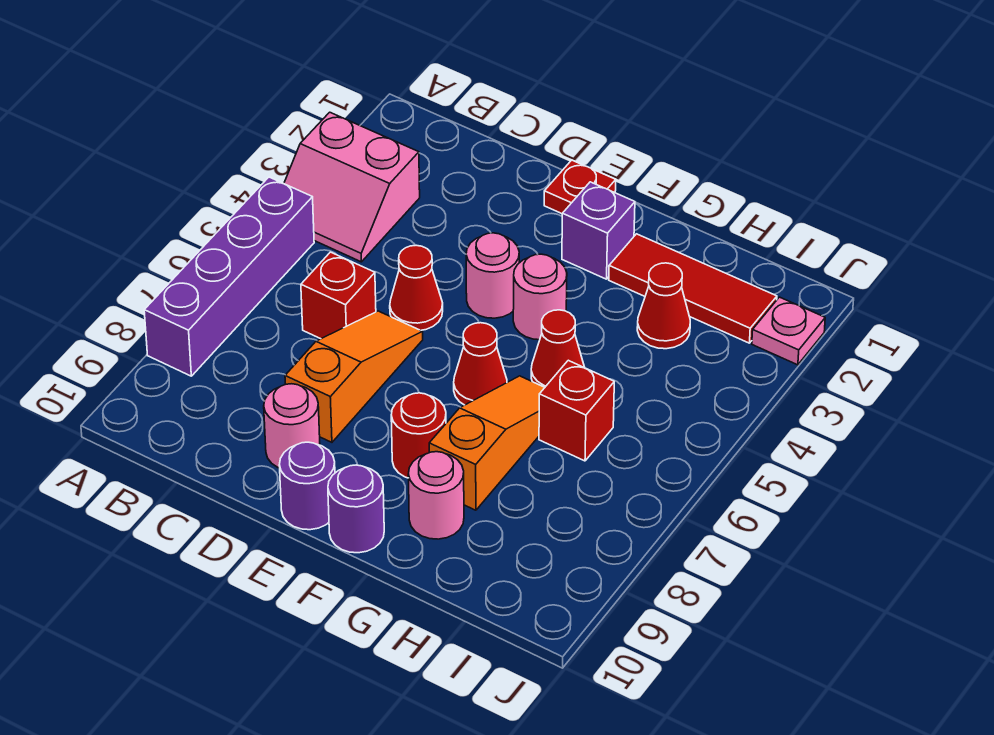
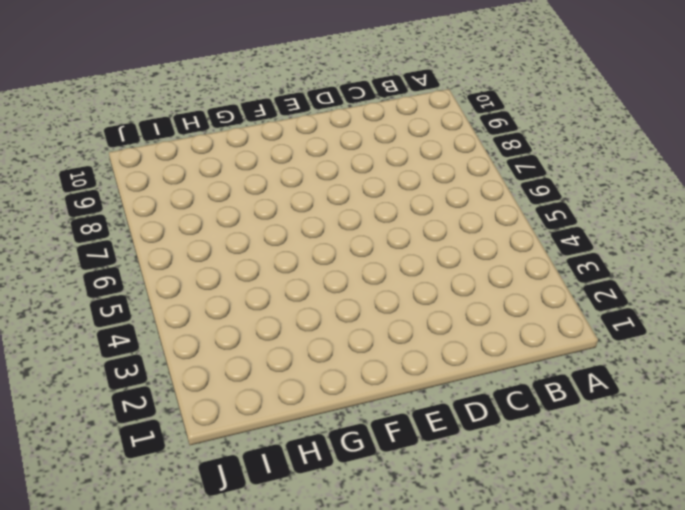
none -> pink slope A3:B4 level 1 top 3
none -> purple brick A5:A8 level 1
none -> red brick C6 level 1

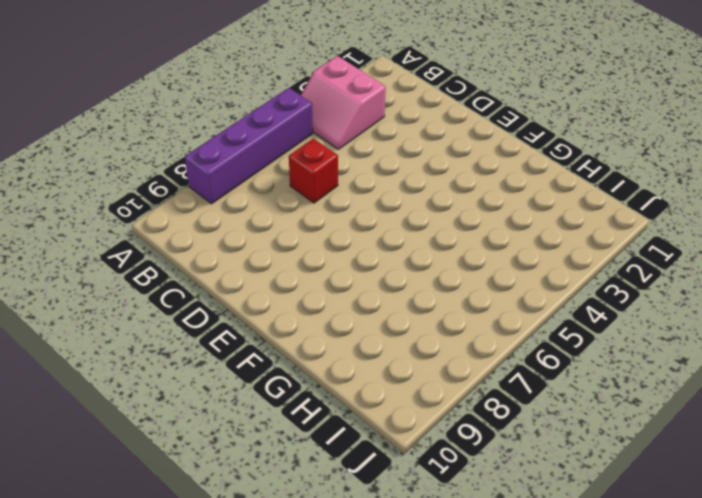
none -> red cone D5 level 1
none -> orange slope D6:D8 level 1 top 8
none -> pink round brick D9 level 1

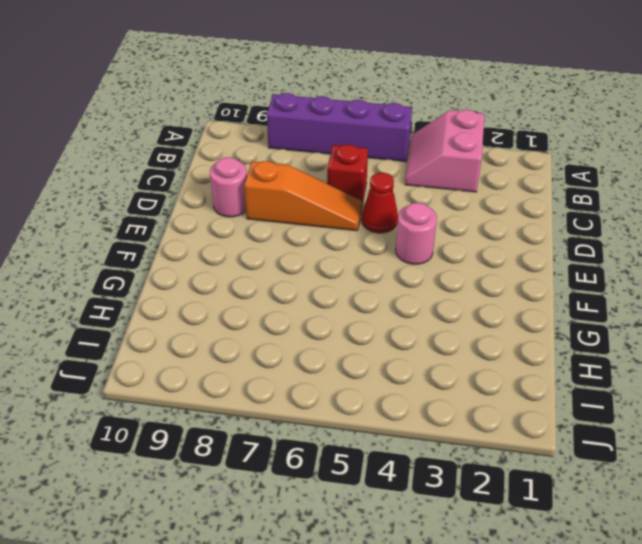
none -> red plate E1 level 1
none -> purple round brick E10 level 1
none -> purple brick F2 level 1

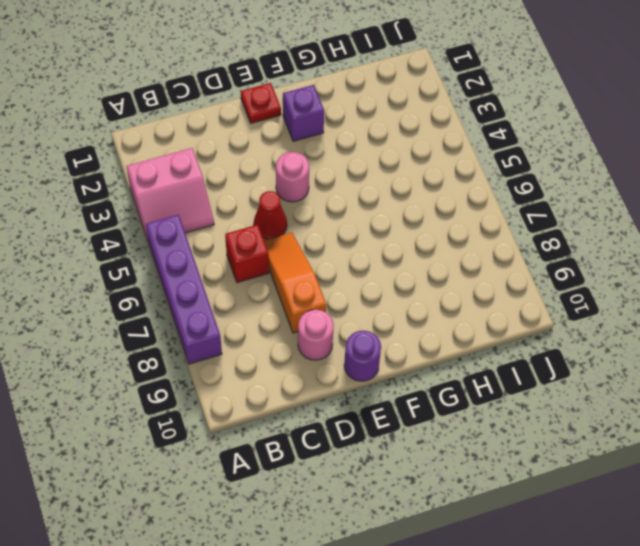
none -> pink round brick F4 level 1
none -> red cone F6 level 1
none -> red round brick F8 level 1

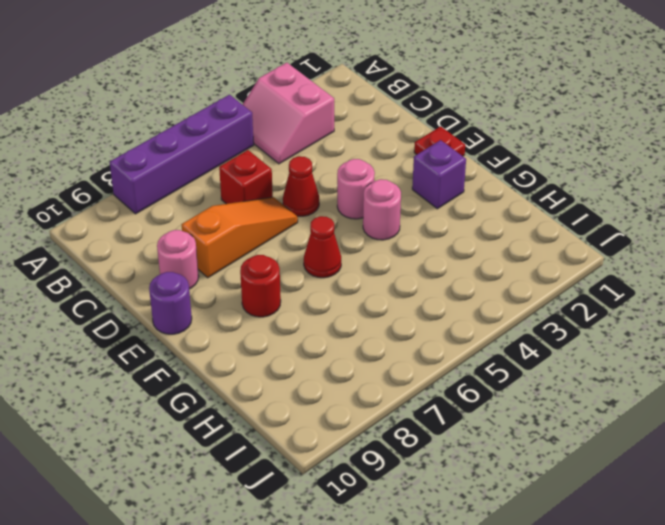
none -> purple round brick F10 level 1
none -> red tile G2:I2 level 1
none -> red cone G5 level 1

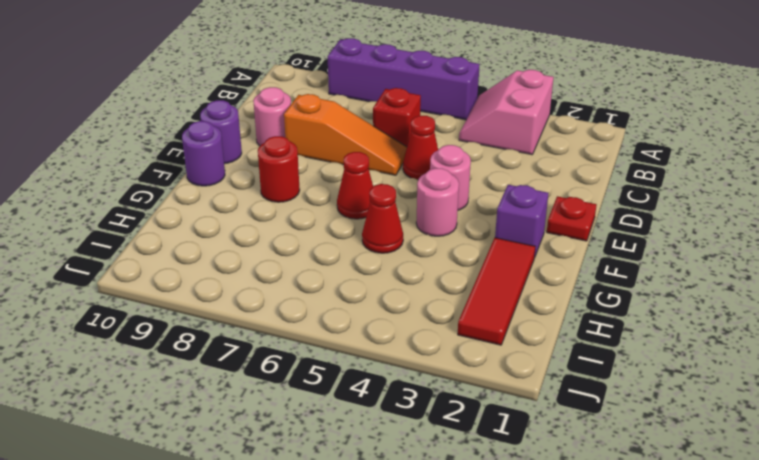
none -> orange slope G6:G8 level 1 top 8
none -> pink round brick G9 level 1
none -> red cone H3 level 1

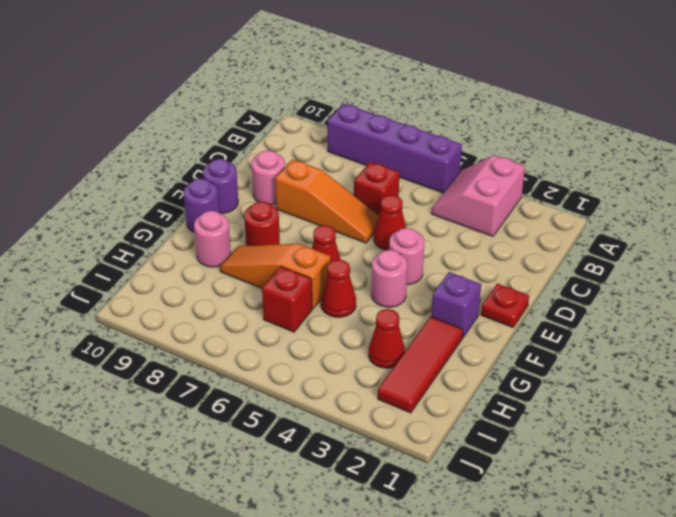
orange slope G6:G8 level 1 top 6 -> orange slope G6:G8 level 1 top 8
none -> pink plate J2 level 1

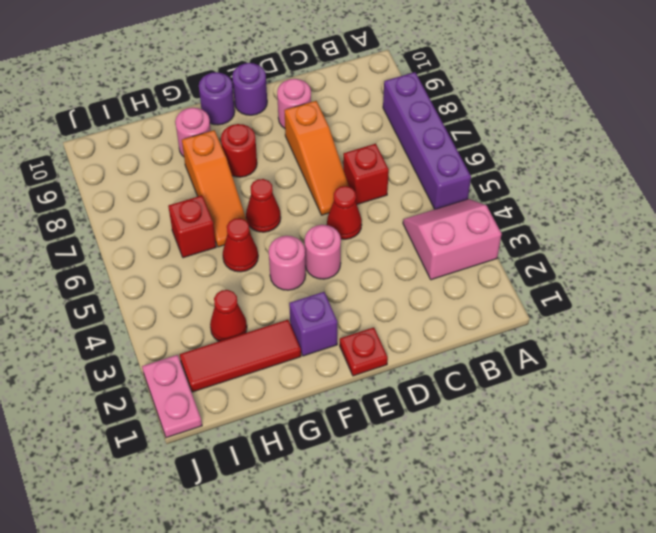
pink plate J1:J2 level 1 -> pink plate J2 level 1

